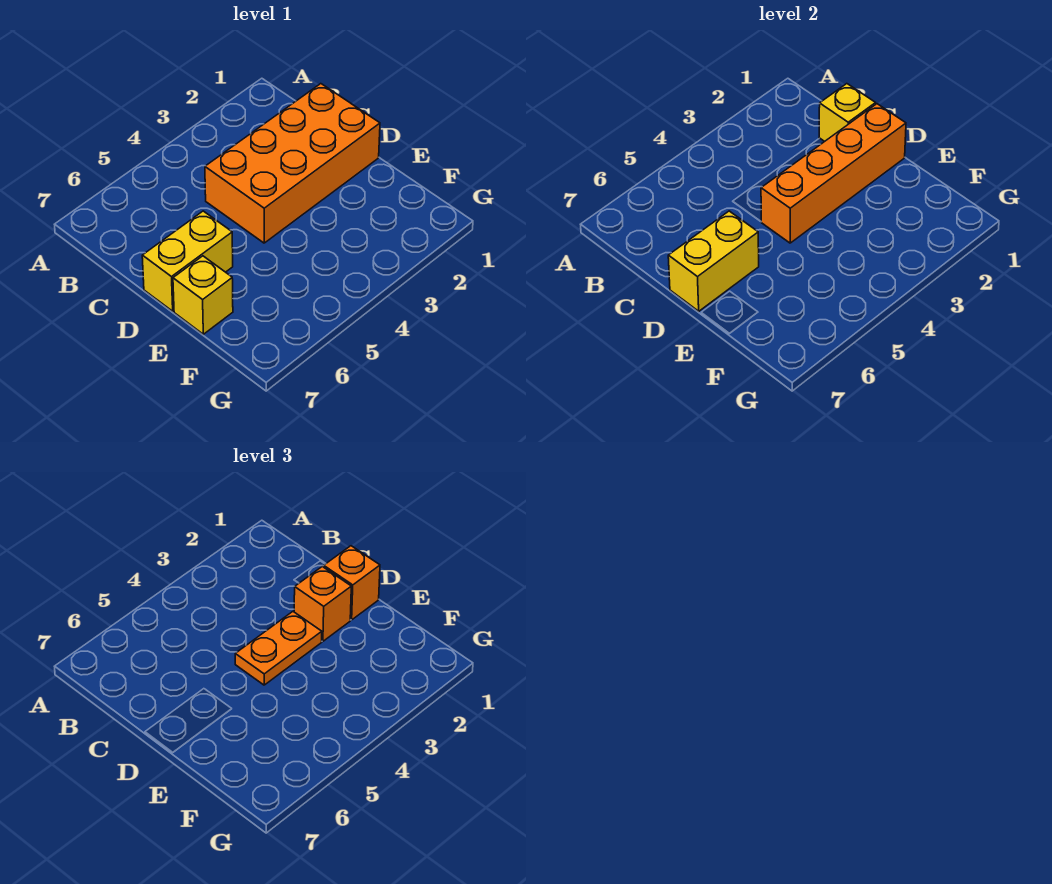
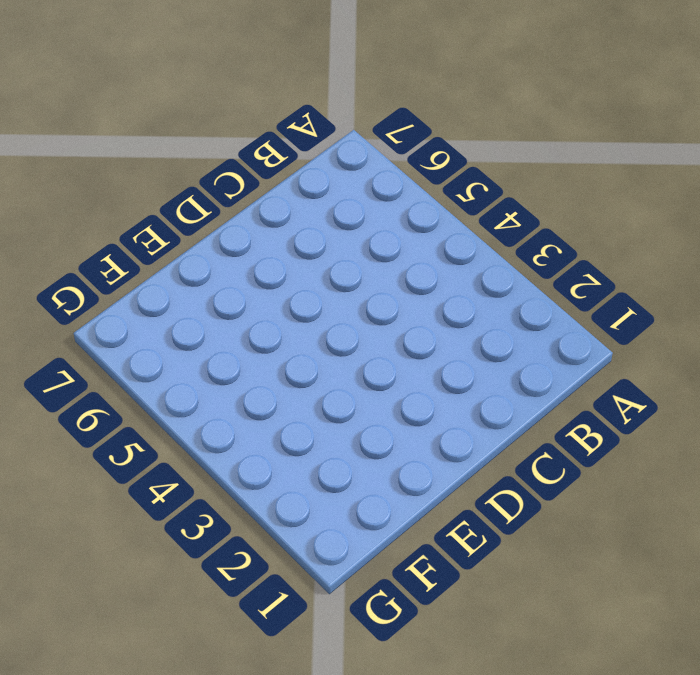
none -> orange brick C1:D4 level 1
none -> yellow brick D6:D7 level 1

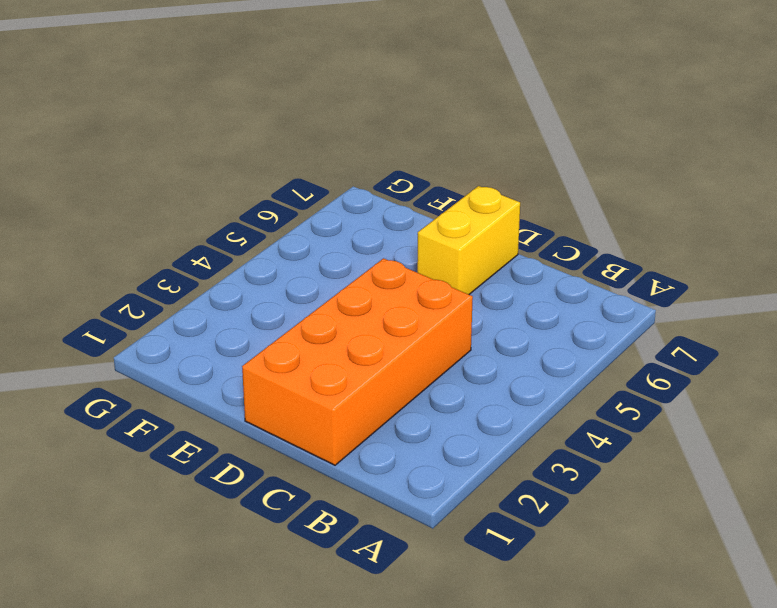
none -> yellow brick E7 level 1
none -> yellow brick C1 level 2

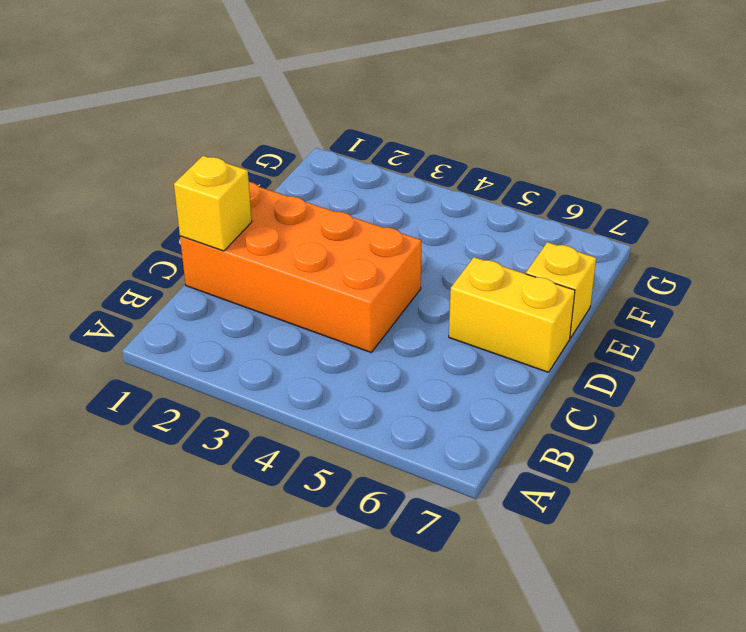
none -> orange brick D1:D4 level 2
none -> yellow brick D6:D7 level 2

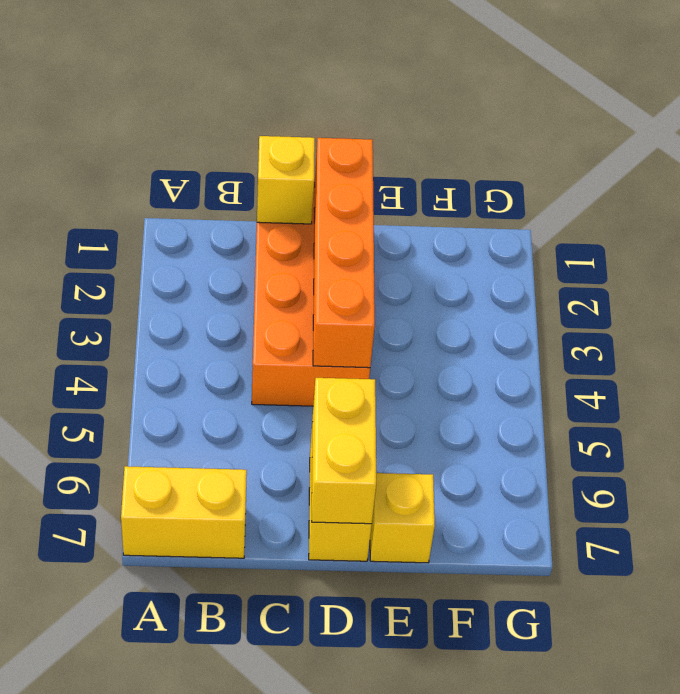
yellow brick A7:B7 level 1 -> none
none -> orange brick D1 level 3
none -> orange brick D2 level 3

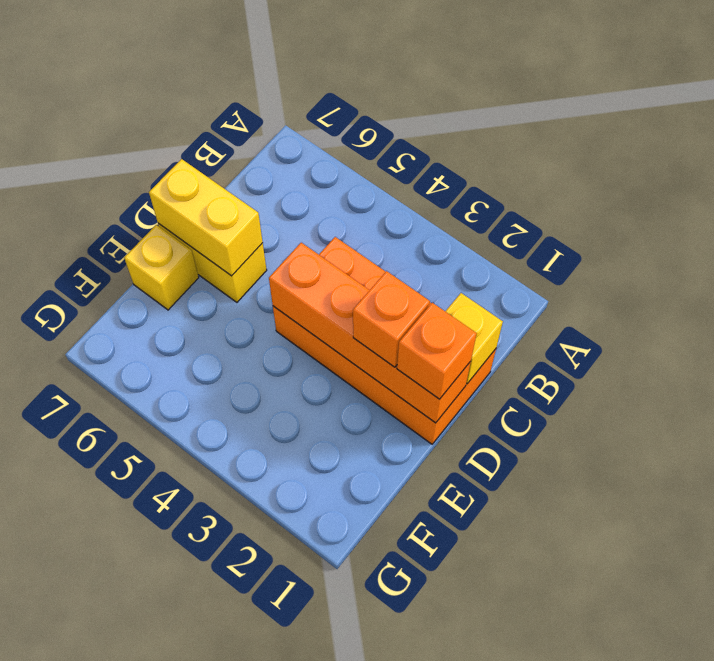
none -> orange plate D3:D4 level 3

